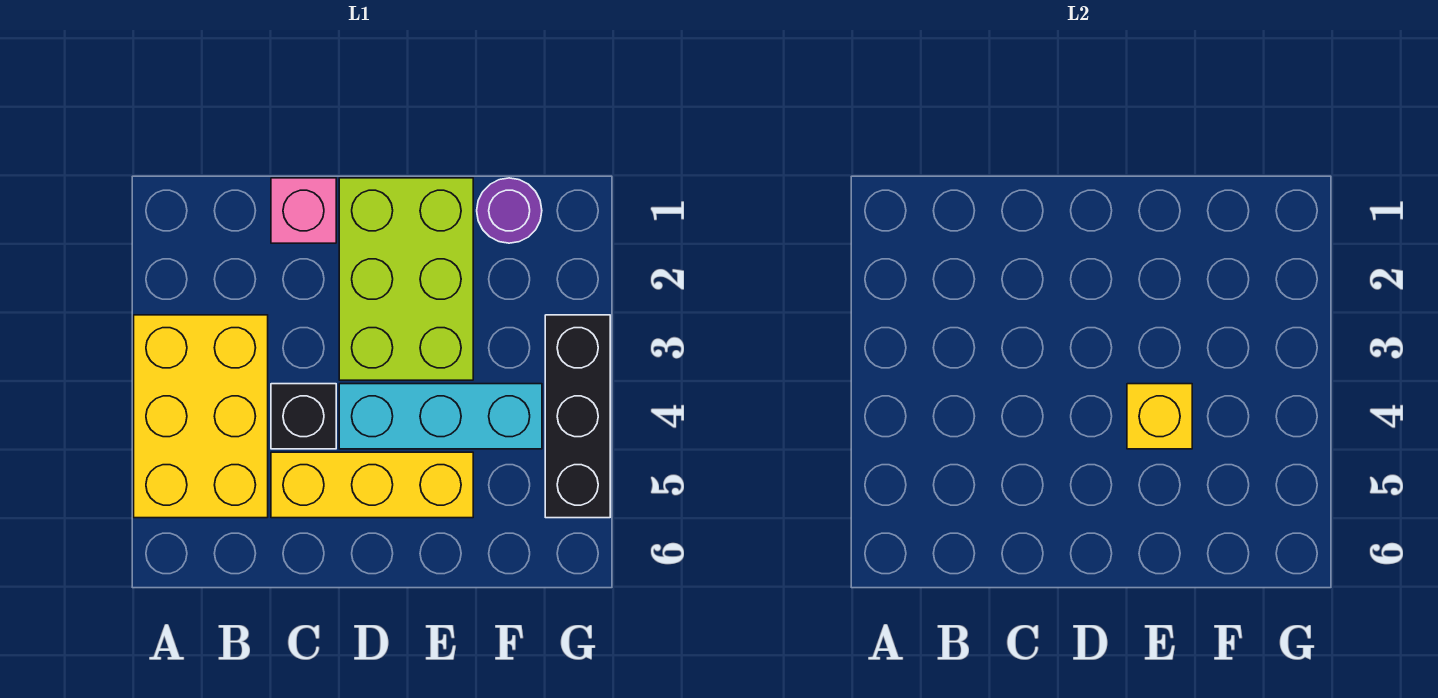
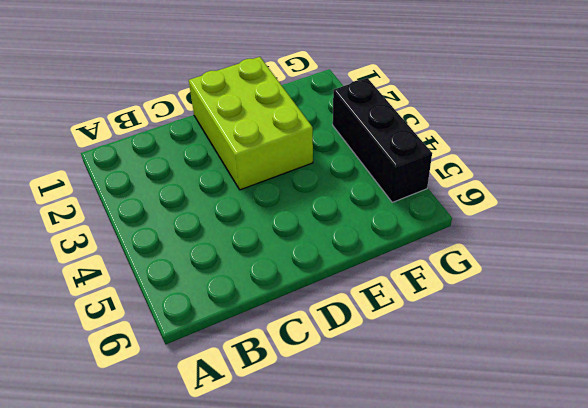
none -> yellow brick A3:B5 level 1
none -> pink brick C1 level 1

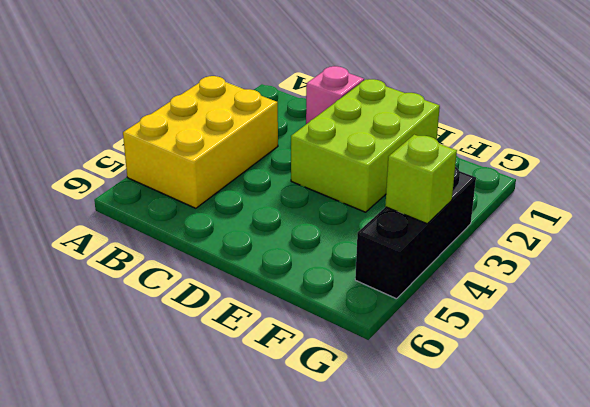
lime brick G4 level 2 -> none
none -> black brick C4 level 1
none -> yellow brick C5:E5 level 1

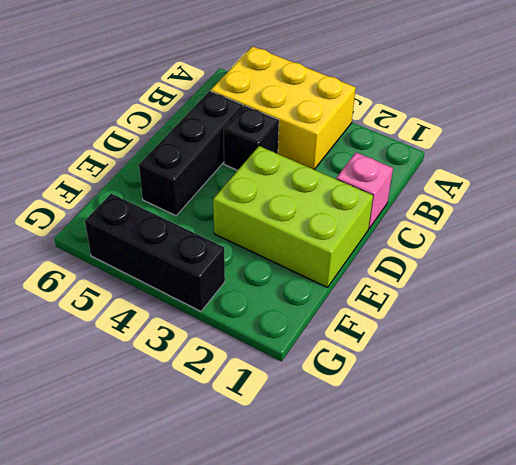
black brick C5:E5 level 1 -> yellow brick C5:E5 level 1
none -> cyan brick D4:F4 level 1
none -> purple round brick F1 level 1

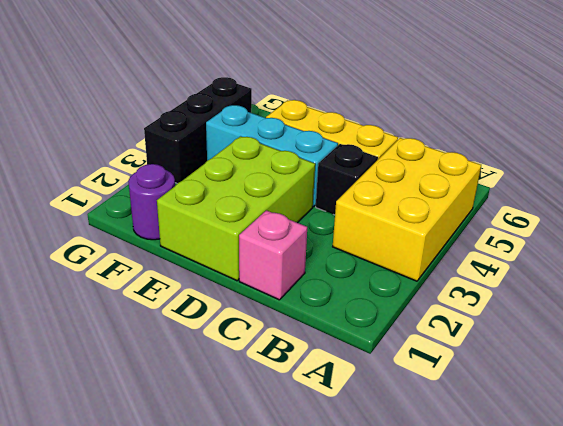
none -> yellow brick E4 level 2

